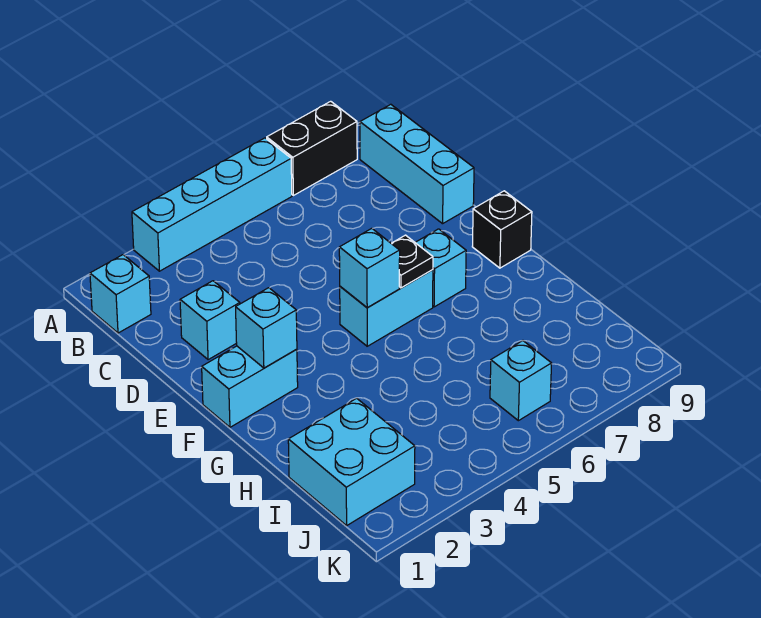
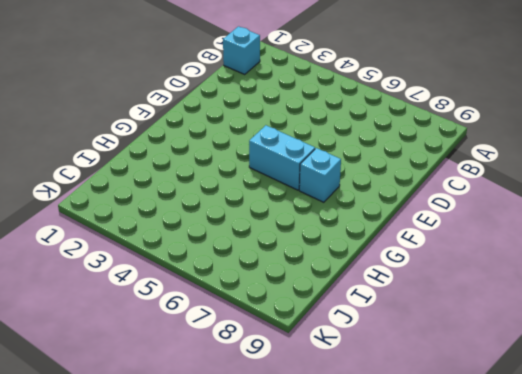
none -> cyan brick A3:A6 level 1
none -> black brick A7:A8 level 1
none -> cyan brick B9:D9 level 1

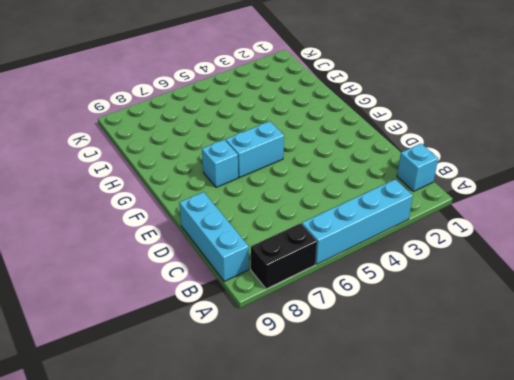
none -> cyan brick D2 level 1
none -> cyan brick F1:F2 level 1
none -> black brick F9 level 1

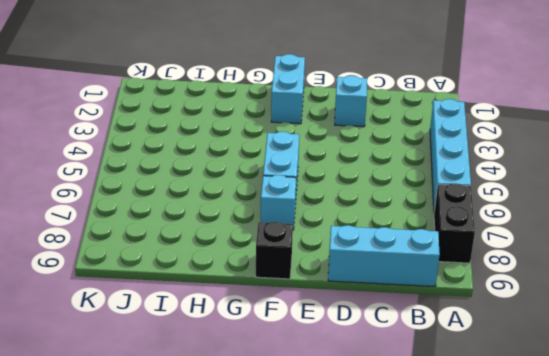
none -> cyan brick B1 level 1
none -> cyan brick I1:J2 level 1
none -> cyan brick J6 level 1

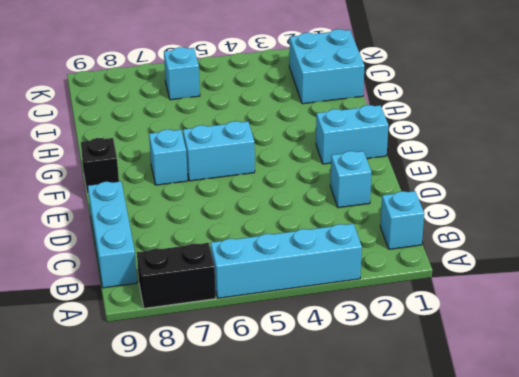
none -> cyan brick F2 level 2
none -> cyan brick F5 level 2
none -> black plate F6 level 2

